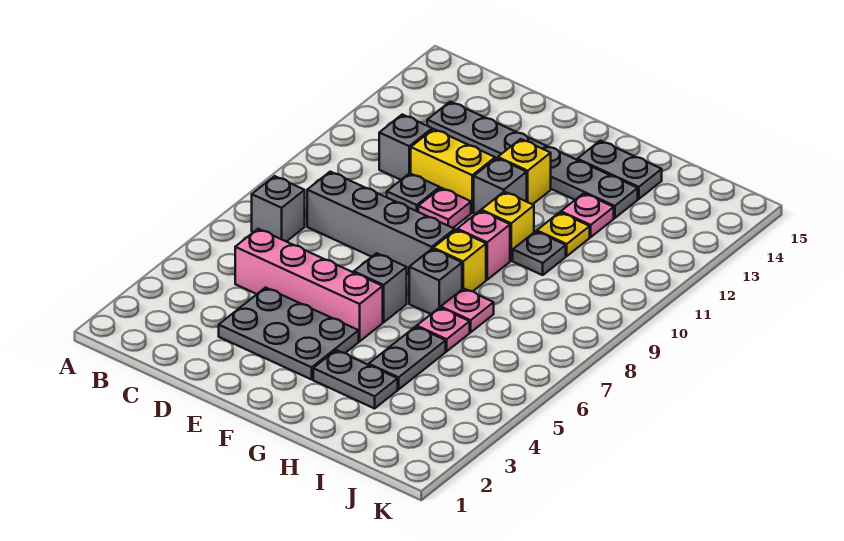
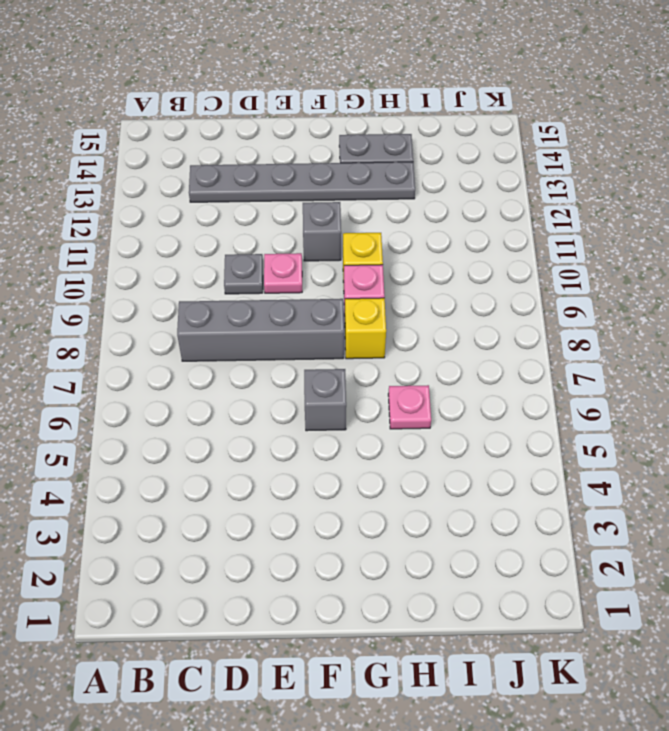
none -> grey brick B7 level 1
none -> pink brick C5:F5 level 1
none -> grey brick C11 level 1

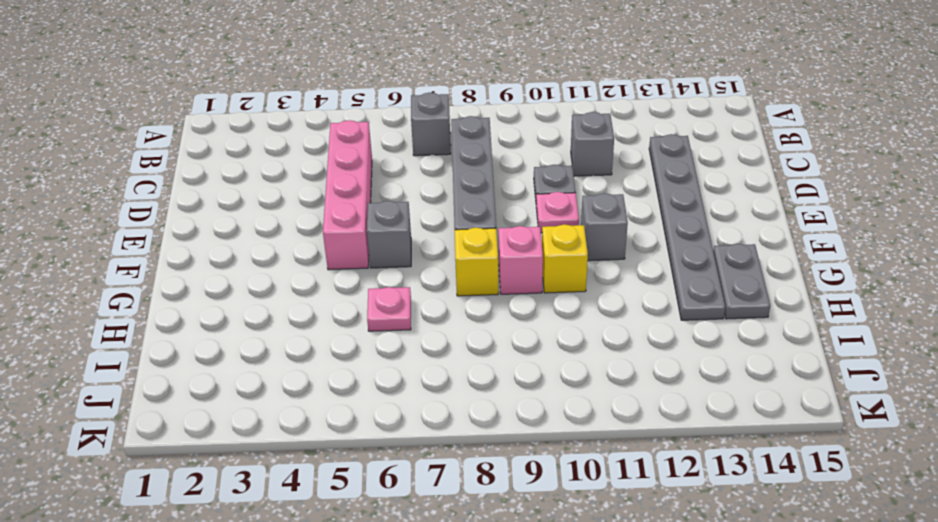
none -> grey plate D3:F4 level 1
none -> yellow brick D11:E11 level 1
none -> yellow brick F12 level 1

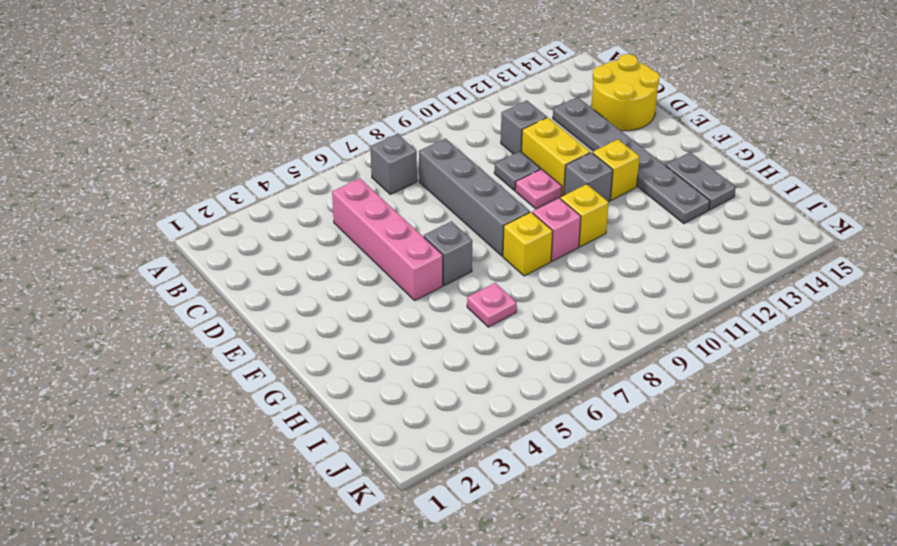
yellow round brick C14:D15 level 1 -> none
none -> grey plate D3:F4 level 1
none -> grey plate G3:H3 level 1
none -> grey brick G7 level 1

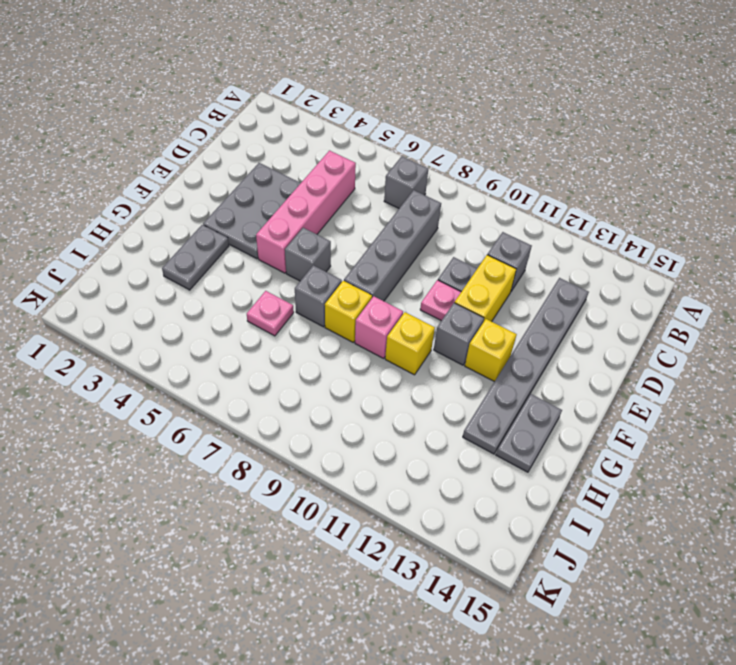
none -> grey plate H4:H5 level 1
none -> pink plate H7 level 1
none -> grey plate H10 level 1

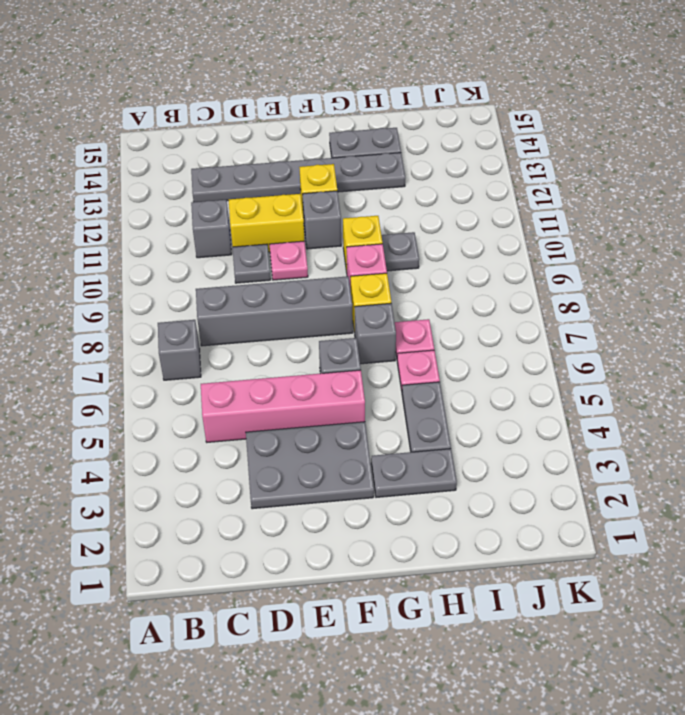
none -> yellow plate H11 level 1
none -> pink plate H12 level 1

